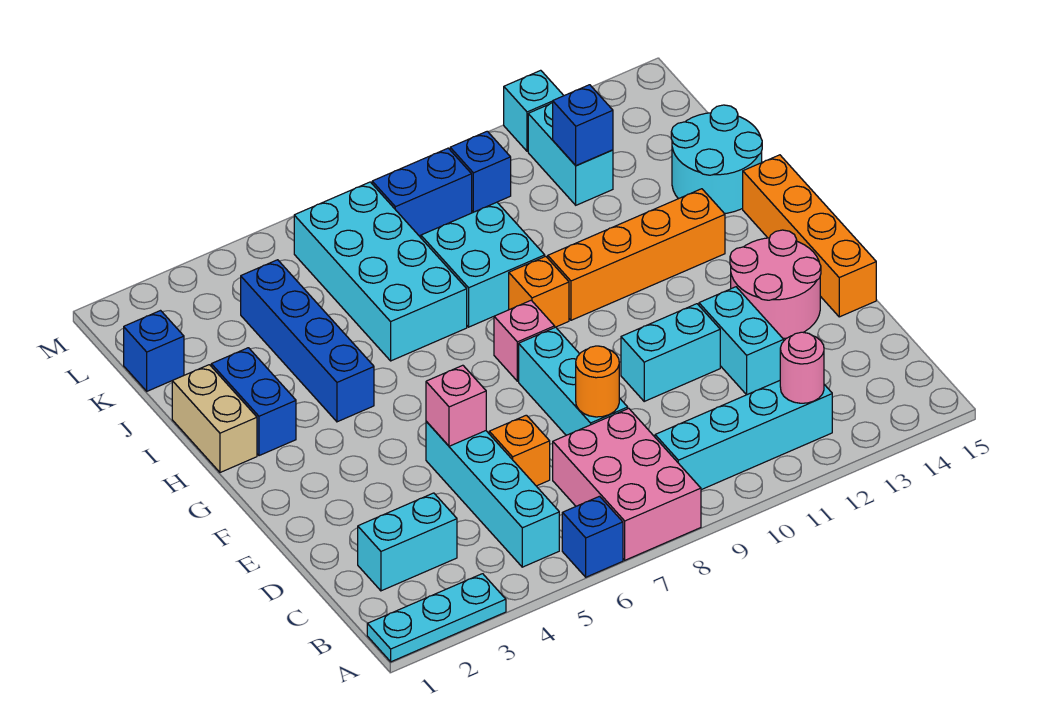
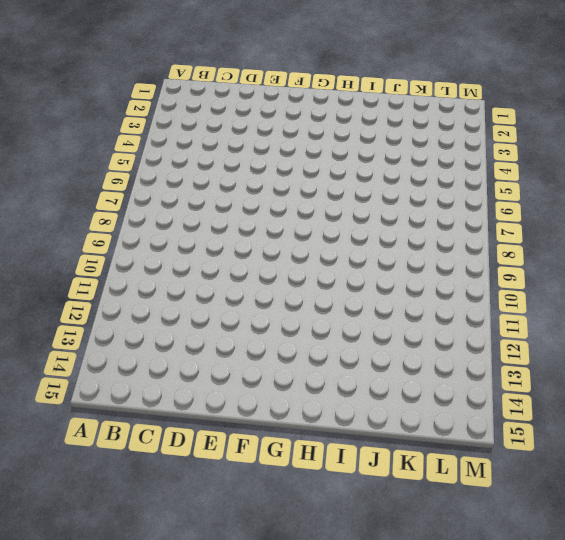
none -> cyan plate A1:A3 level 1
none -> blue brick A6 level 1
none -> pink brick A7:C8 level 1
none -> cyan brick B5:E5 level 1

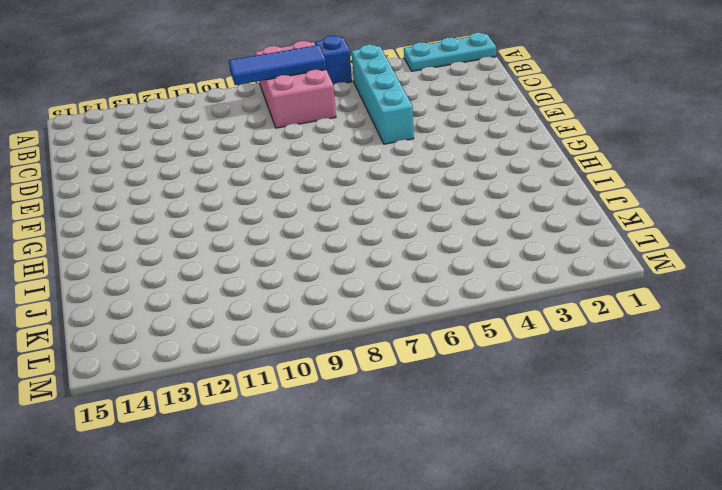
blue tile B7:B9 level 2 -> none
none -> cyan brick B9:B12 level 1
none -> cyan brick C2:C3 level 1
none -> orange brick D6 level 1
none -> cyan brick D8:F8 level 1

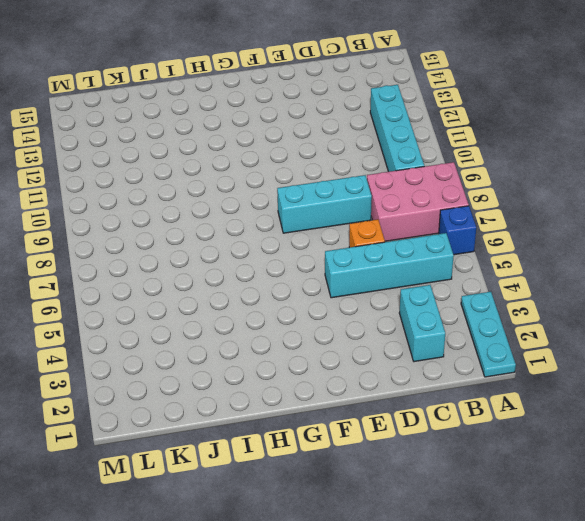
none -> cyan brick D12:E12 level 1
none -> cyan brick E10:E11 level 1
none -> pink round brick E13:F14 level 1
none -> orange brick E15:H15 level 1

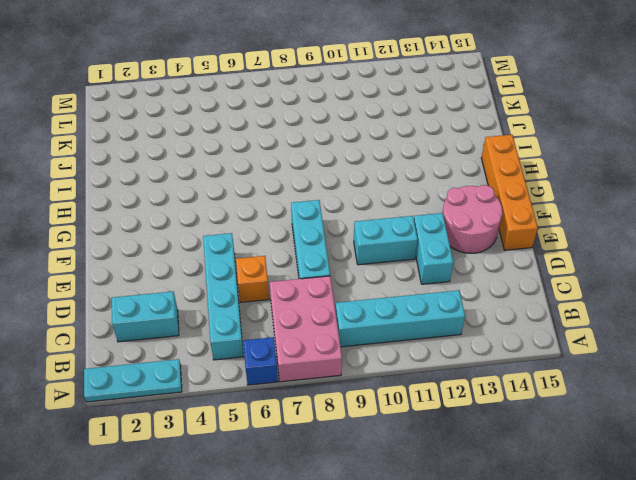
none -> pink brick G8 level 1
none -> tan brick H1:I1 level 1
none -> blue brick H2:I2 level 1
none -> blue brick H4:K4 level 1

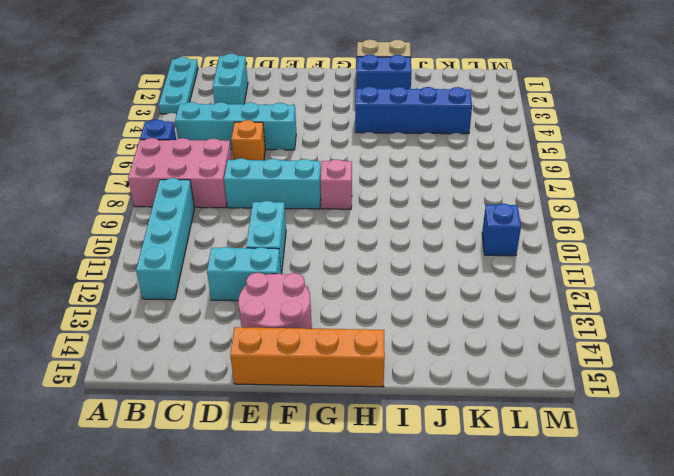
none -> orange brick H9 level 1
none -> orange brick H10:H13 level 1
none -> cyan brick I6:L7 level 1
none -> cyan brick I8:J9 level 1

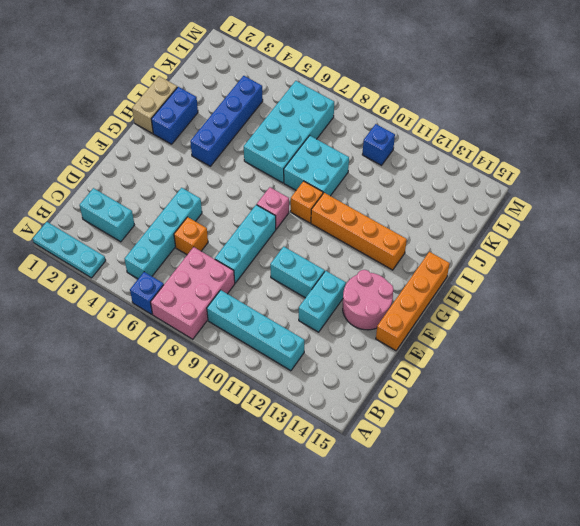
none -> cyan round brick I14:J15 level 1
none -> blue brick K1 level 1
none -> cyan brick K12:L12 level 1
none -> blue brick L8:L9 level 1

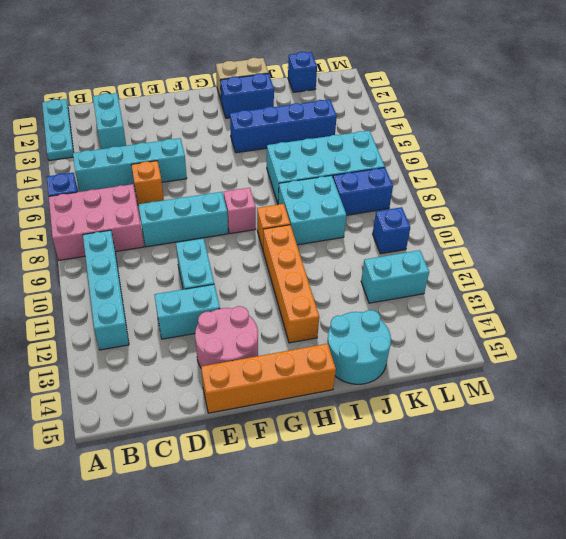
blue brick K8:L8 level 1 -> blue brick L8:L9 level 1
none -> cyan brick M12 level 1
none -> pink round brick B12 level 2
none -> orange round brick D8 level 2
none -> pink brick E5 level 2

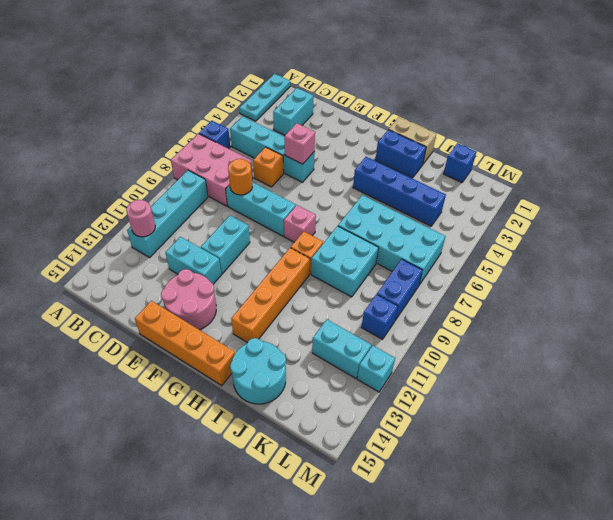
none -> blue brick K12 level 2

